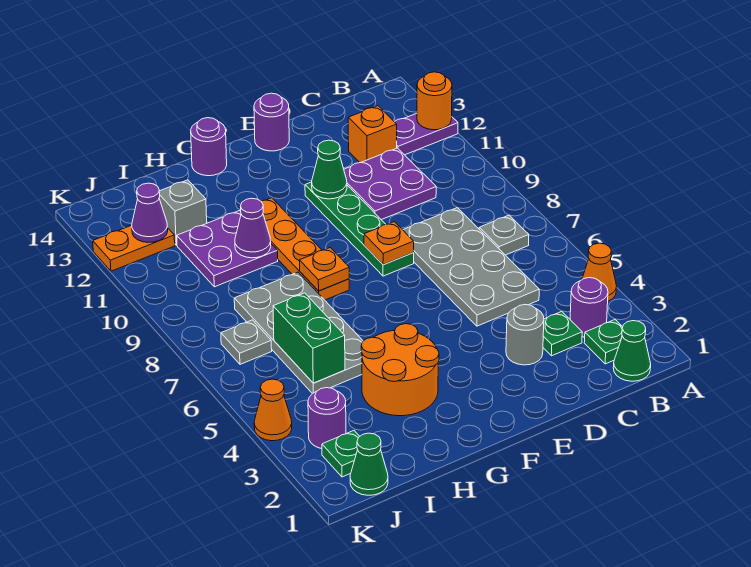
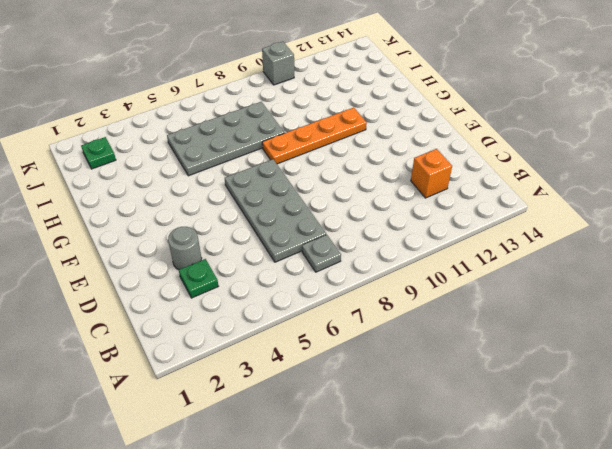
grey plate C6:F7 level 1 -> grey plate C5:D8 level 1
grey brick K10 level 1 -> grey brick I12 level 1
none -> orange cone A4 level 1
none -> purple plate A12:B12 level 1
none -> green cone B1 level 1
none -> green plate B2 level 1

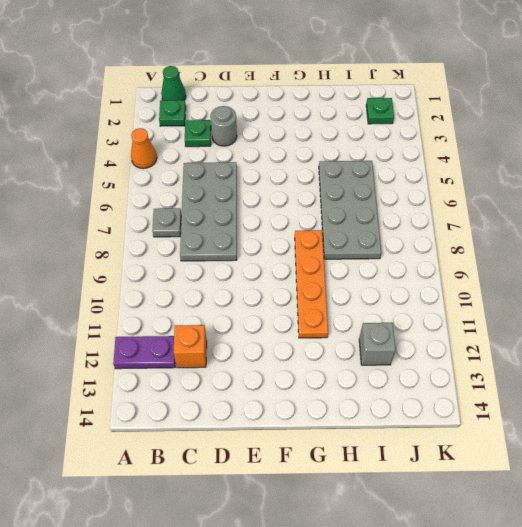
none -> purple round brick B3 level 1
none -> purple plate C10:D11 level 1
none -> green plate E8:E11 level 1
none -> purple round brick E14 level 1

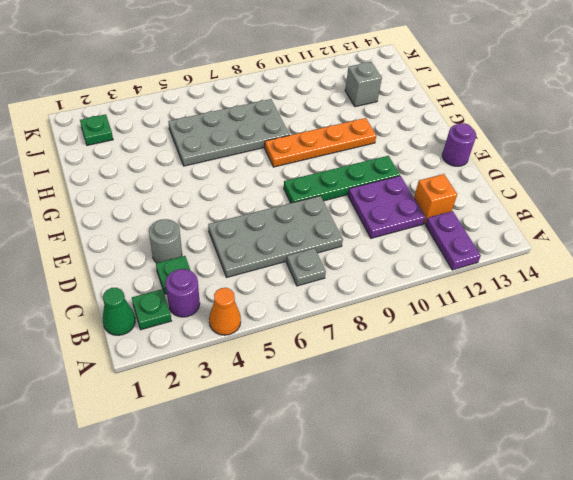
none -> orange round brick G3:H4 level 1
none -> purple round brick G14 level 1
none -> purple plate H10:I11 level 1
none -> green cone J1 level 1

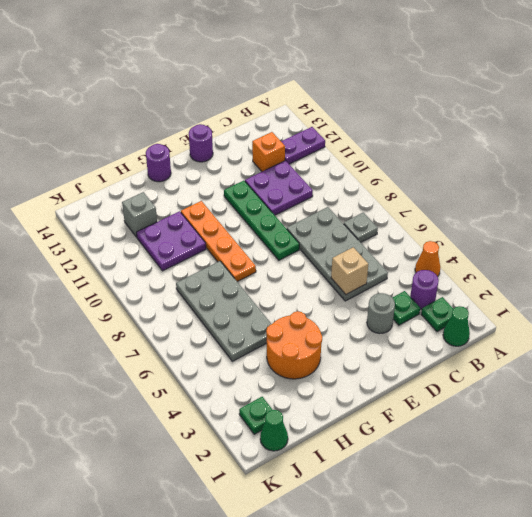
tan brick D5 level 2 -> none
none -> purple round brick J3 level 1
none -> grey plate J7 level 1
none -> orange plate J12:K12 level 1
none -> orange cone K4 level 1

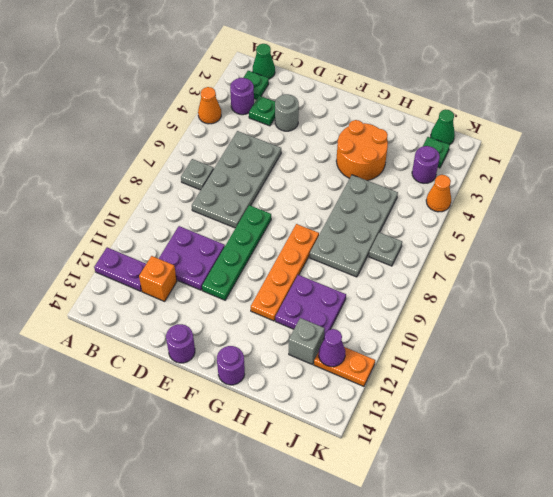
none -> orange round brick A12 level 2
none -> orange plate E8 level 2
none -> green cone E11 level 2
none -> orange plate G8 level 2

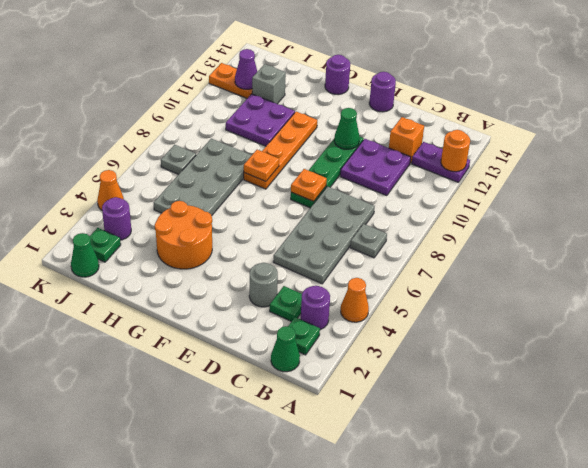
none -> purple cone H10 level 2
none -> green brick I5:I6 level 2

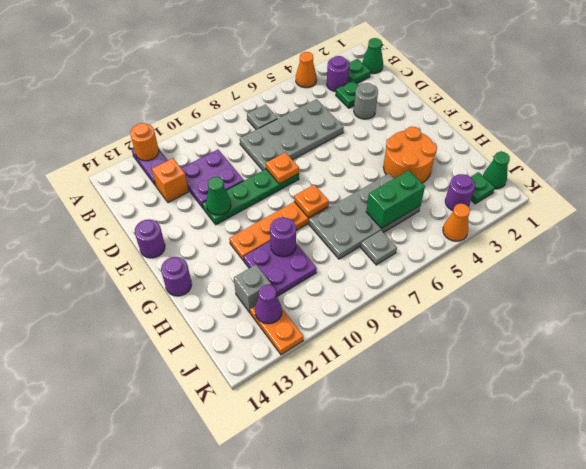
purple round brick H10 level 2 -> purple cone H10 level 2

